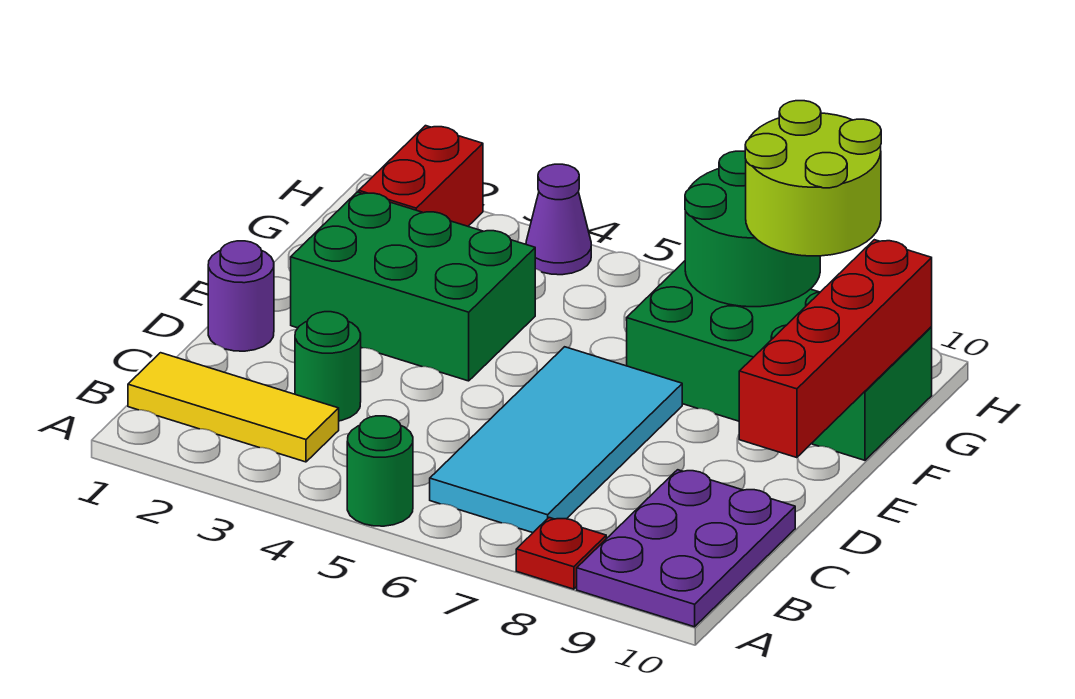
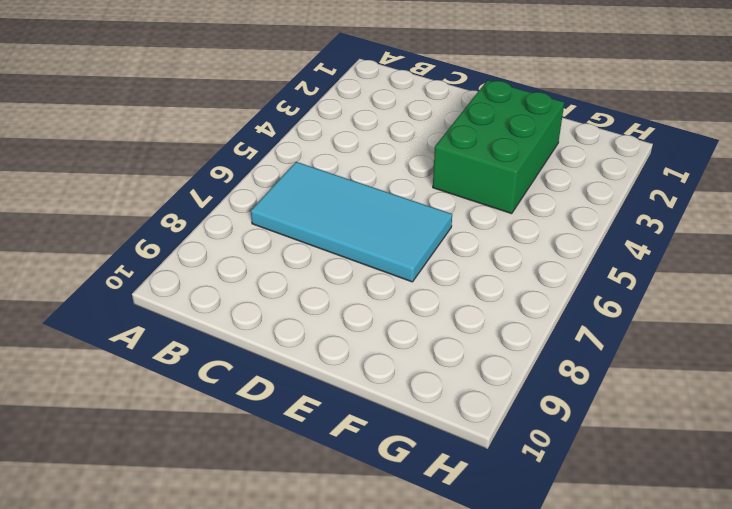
none -> green round brick A5 level 1
none -> red plate A8 level 1
none -> purple plate A9:C10 level 1

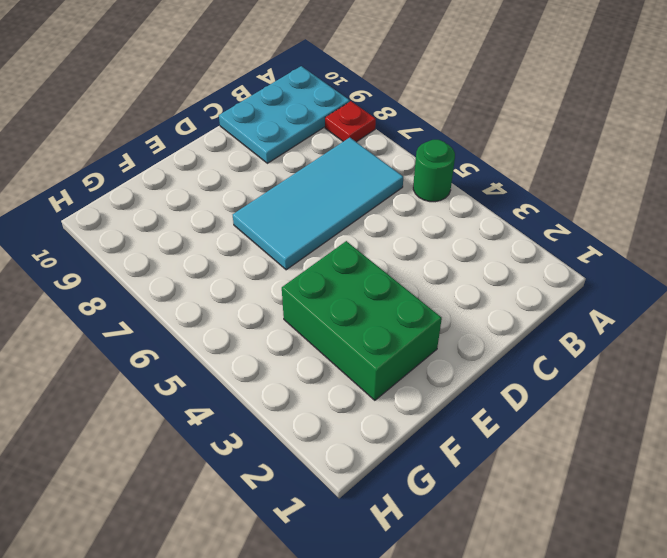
cyan plate A9:C10 level 1 -> purple plate A9:C10 level 1
none -> yellow tile B1:B3 level 1
none -> green round brick C3 level 1
none -> purple round brick D1 level 1

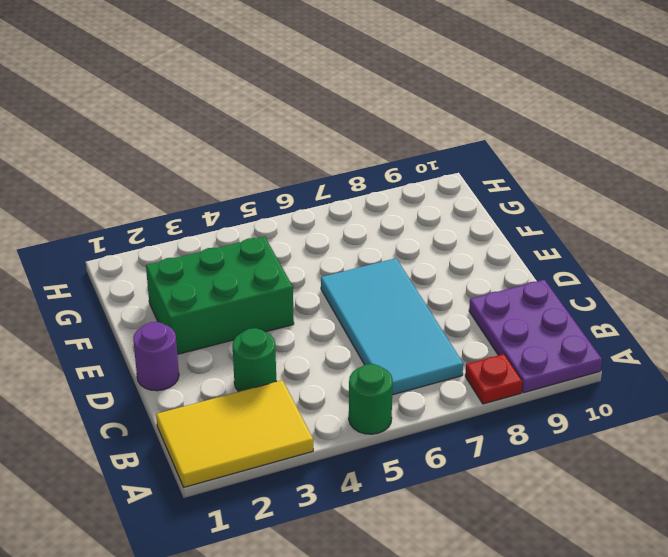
yellow tile A1:B3 level 1 -> yellow tile B1:B3 level 1
none -> green brick F7:G10 level 1
none -> red brick G2:H2 level 1
none -> purple cone H4 level 1

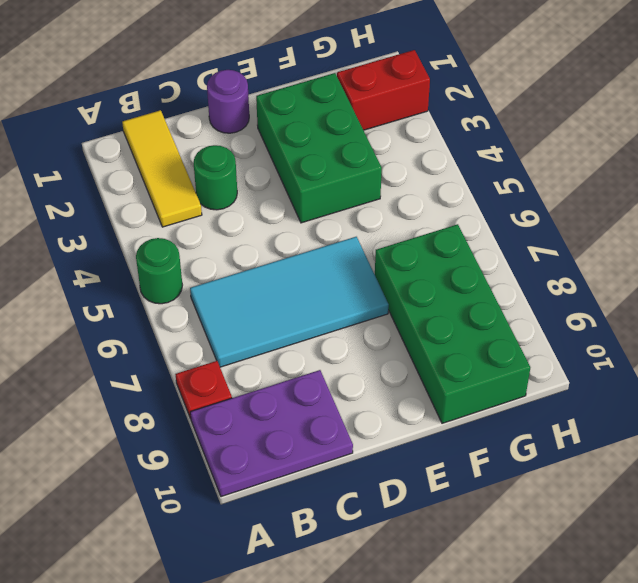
none -> purple cone H4 level 1
none -> red brick D10:G10 level 2
none -> green round brick G7:H8 level 2

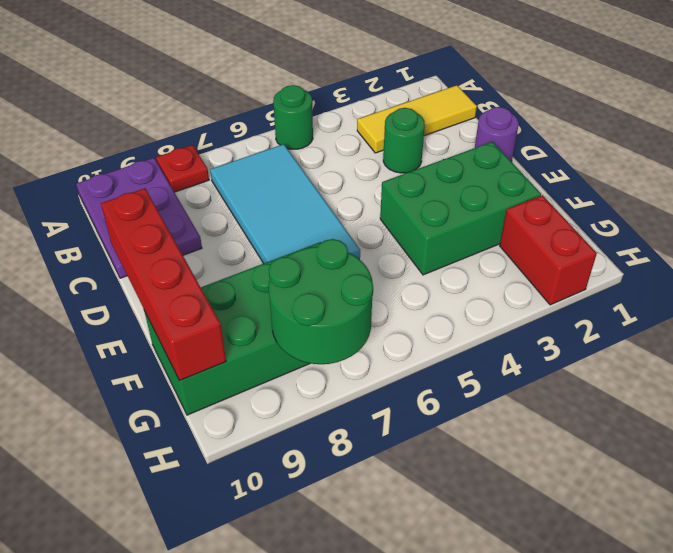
none -> purple cone H4 level 1
none -> lime round brick G8:H9 level 3

